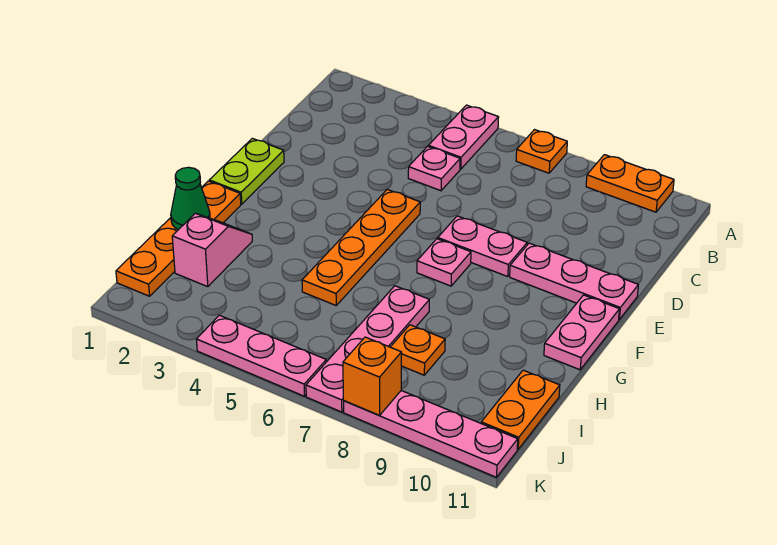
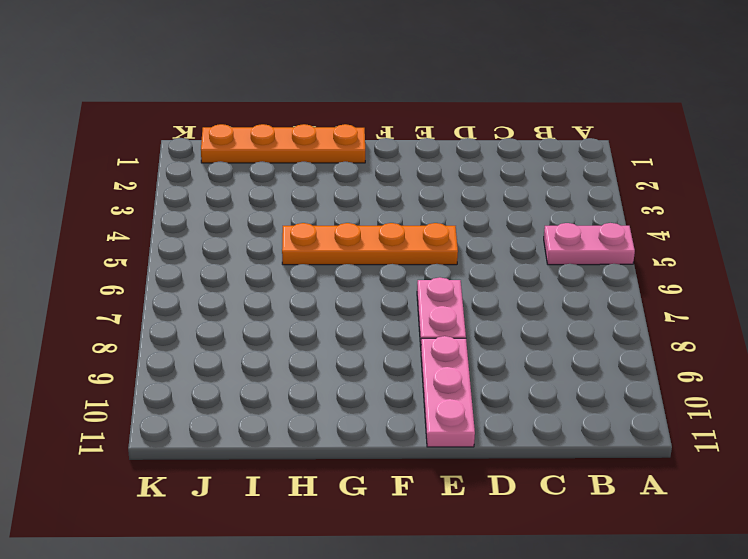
none -> orange plate A7 level 1
none -> orange plate A9:A10 level 1
none -> pink plate C5 level 1

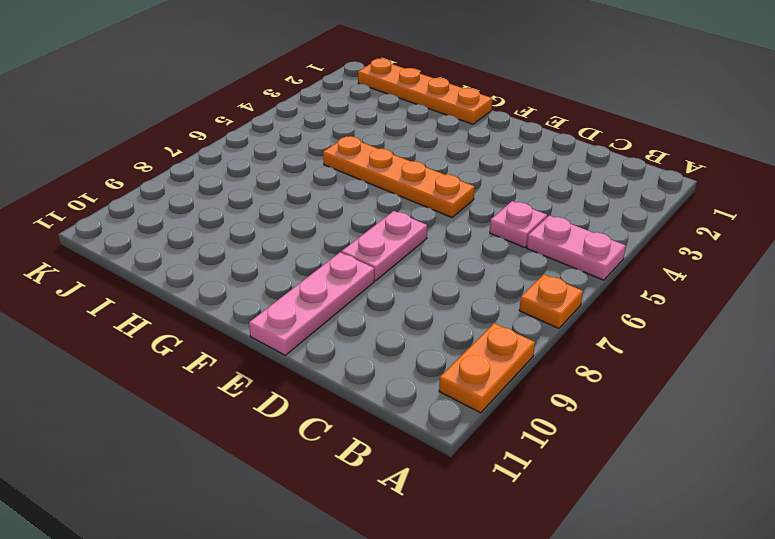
none -> lime plate E1:F1 level 1
none -> pink plate F7 level 1
none -> pink plate F11:G11 level 1

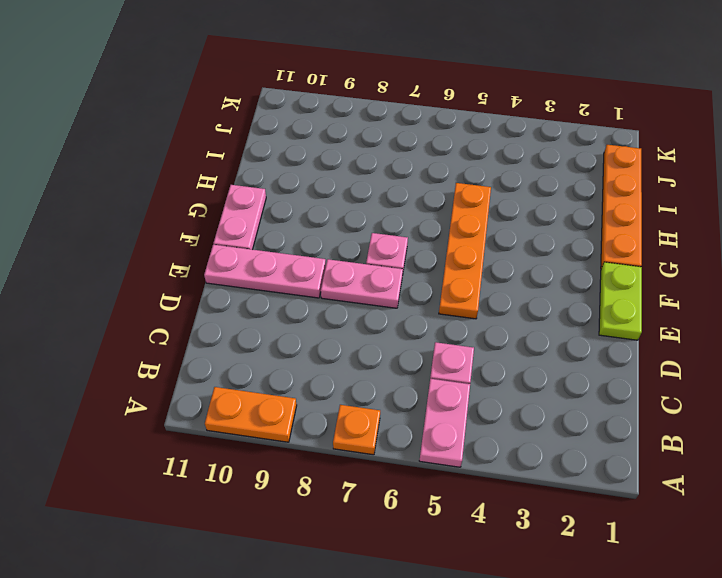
none -> pink slope H2:I2 level 1 top I
none -> pink plate H7:K7 level 1
none -> orange plate I8 level 1

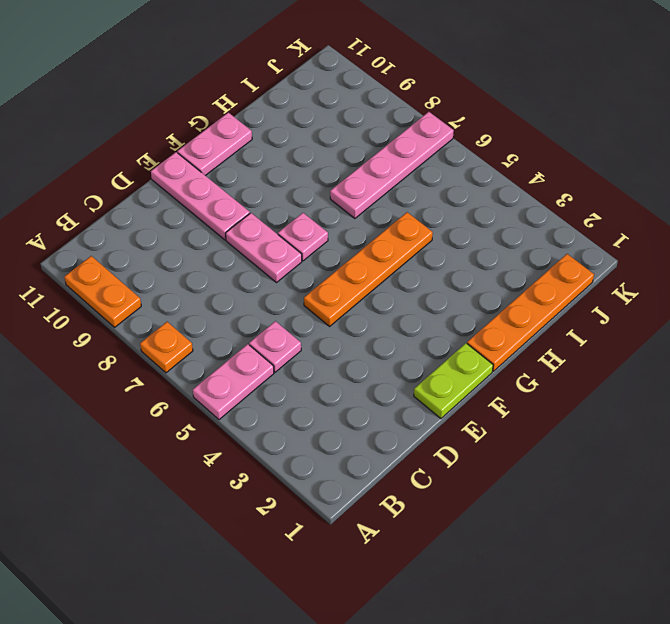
none -> pink slope H2:I2 level 1 top I
none -> orange plate I8 level 1
none -> orange plate I11:J11 level 1

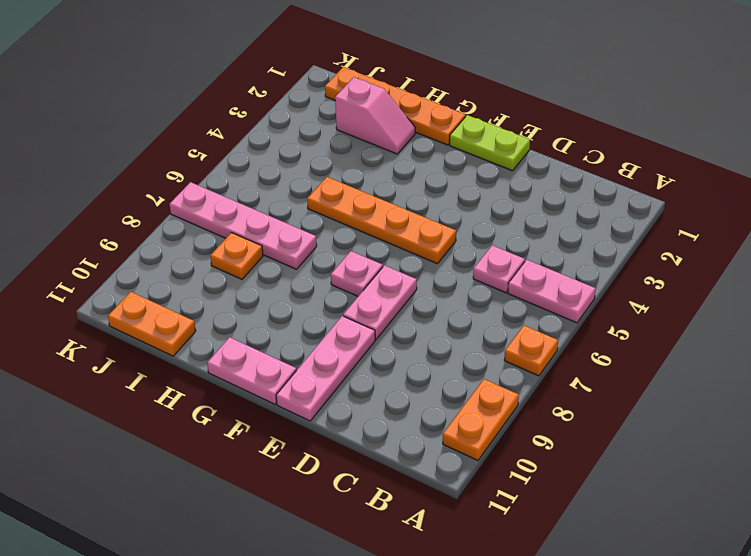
none -> pink plate K4:K6 level 1
none -> pink plate K8:K11 level 1
none -> green cone H1 level 2

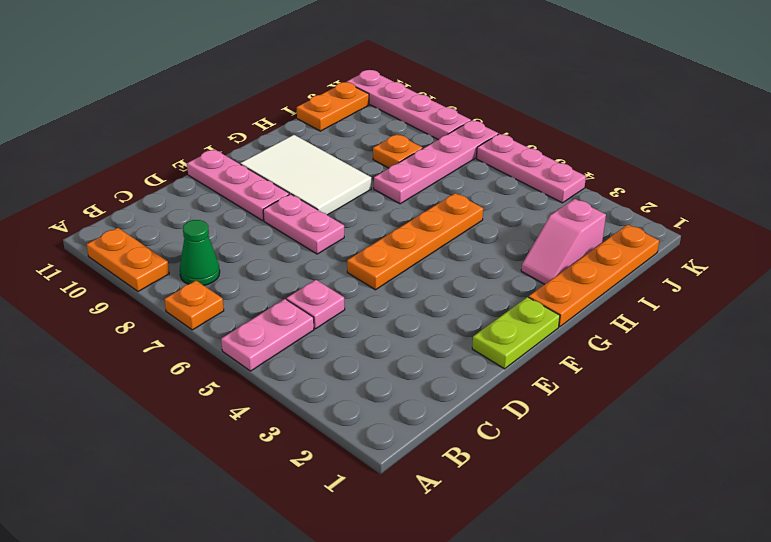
green cone B8 level 1 -> green cone H1 level 2
white tile F8:G10 level 1 -> none
none -> pink plate F7 level 1
none -> pink plate F11:G11 level 1
none -> orange brick K8 level 2

